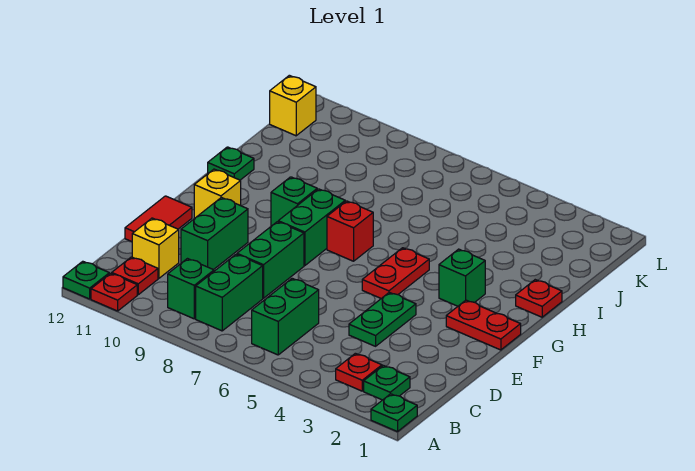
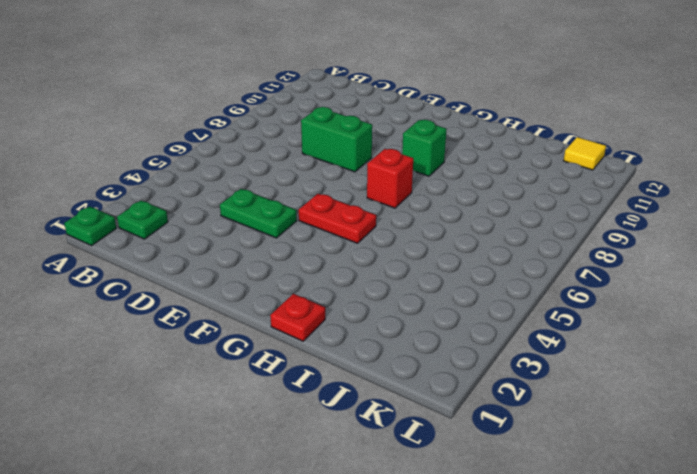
yellow tile K12 level 1 -> yellow brick K12 level 1
none -> red plate A11 level 1
none -> green plate A12 level 1
none -> red plate B3 level 1

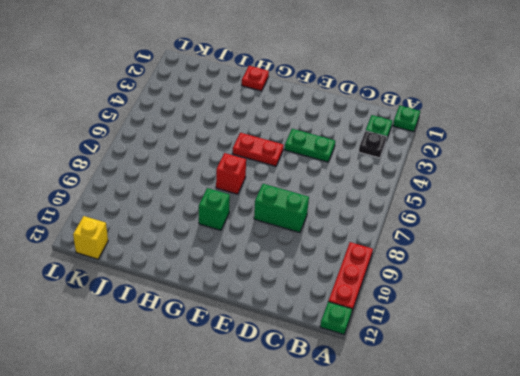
red plate A9:A11 level 1 -> red plate A11 level 1
black plate B3 level 1 -> red plate B3 level 1
none -> green brick B6:C6 level 1
none -> green brick B8:C8 level 1
none -> green brick B9 level 1

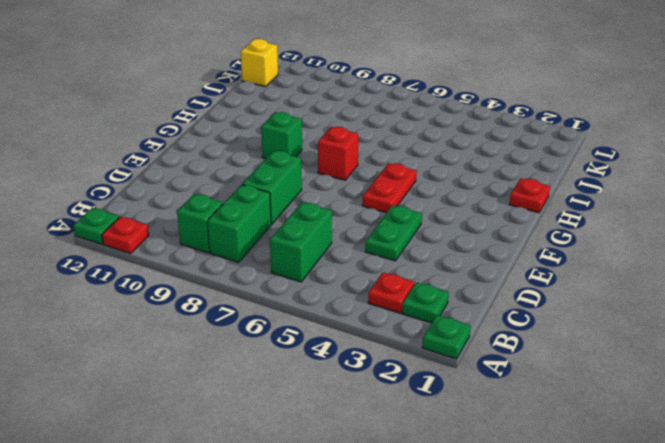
none -> red plate B11 level 1
none -> yellow brick C11 level 1
none -> green brick D10:E10 level 1

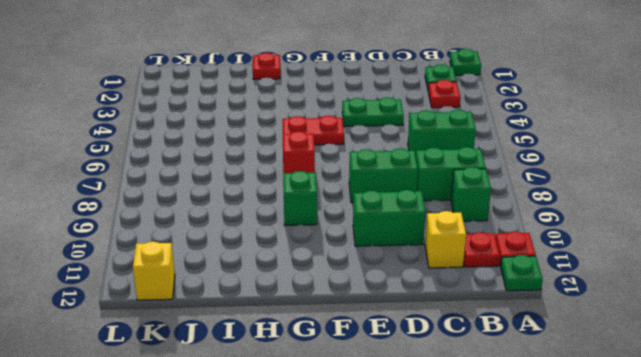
none -> red tile D12:E12 level 1
none -> red plate F1:F2 level 1
none -> green brick F8:G8 level 1

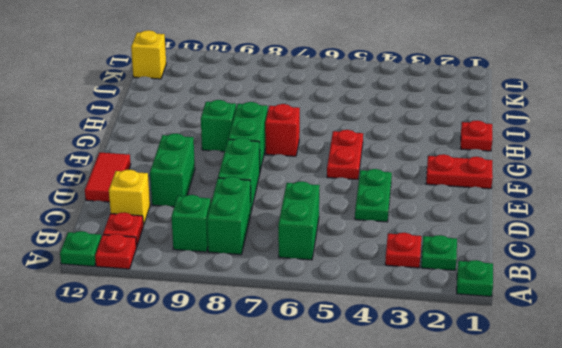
none -> yellow brick F11 level 1
none -> green brick G3 level 1
none -> green plate H12 level 1

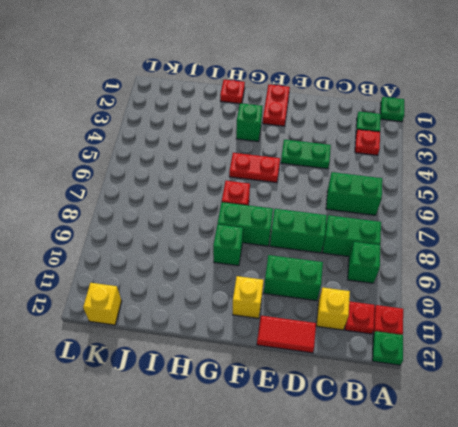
none -> green plate H12 level 1

